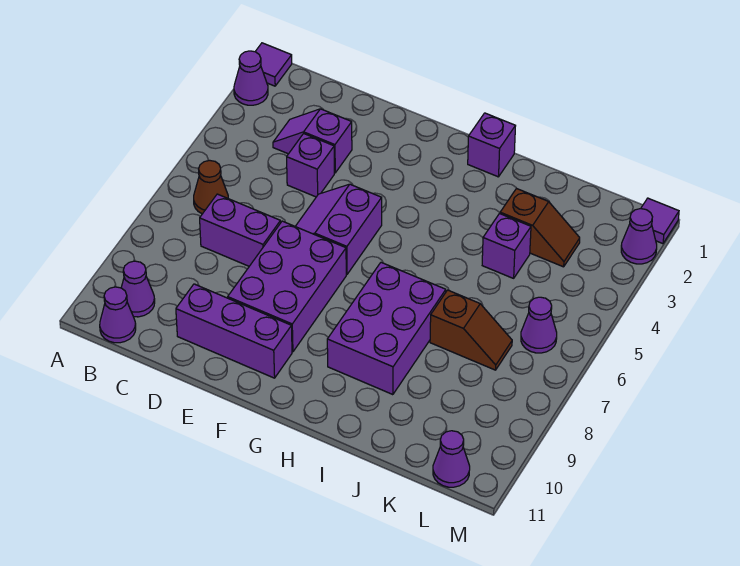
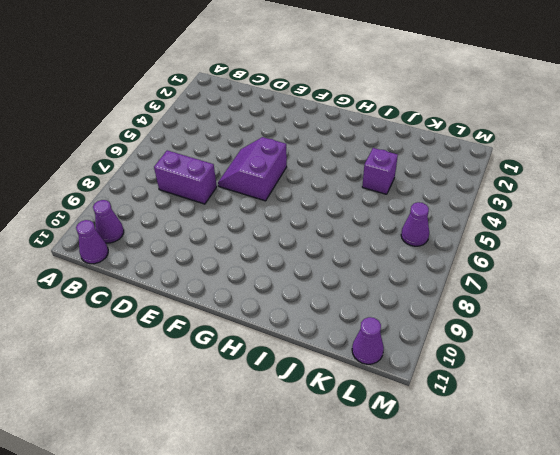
none -> purple tile A1 level 1
none -> purple cone A2 level 1
none -> brown cone B6 level 1

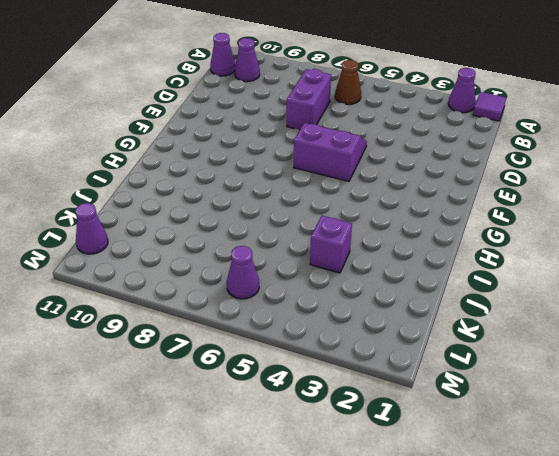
none -> purple slope C3:D3 level 1 top D
none -> purple brick D4 level 1
none -> purple brick D10:F10 level 1

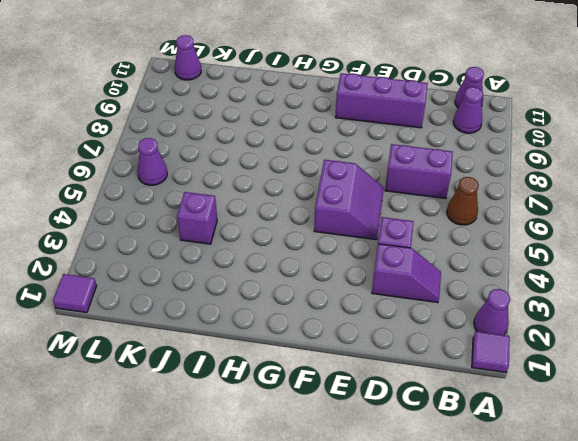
none -> purple brick E7:F9 level 1
none -> purple brick H1 level 1
none -> purple brick H7:I9 level 1

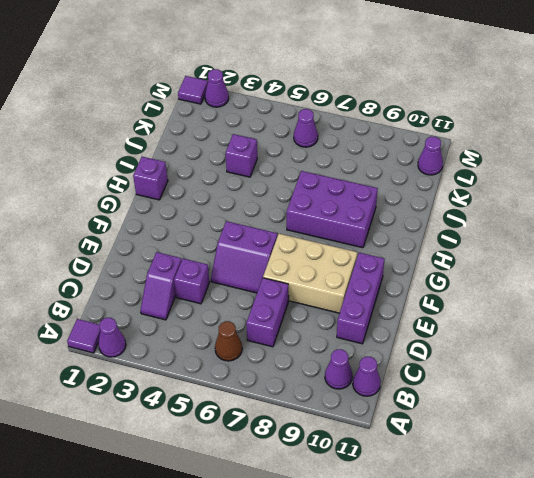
tan brick E7:F9 level 1 -> purple brick E7:F9 level 1
none -> brown slope J3:K3 level 1 top J
none -> brown slope J7:K7 level 1 top J

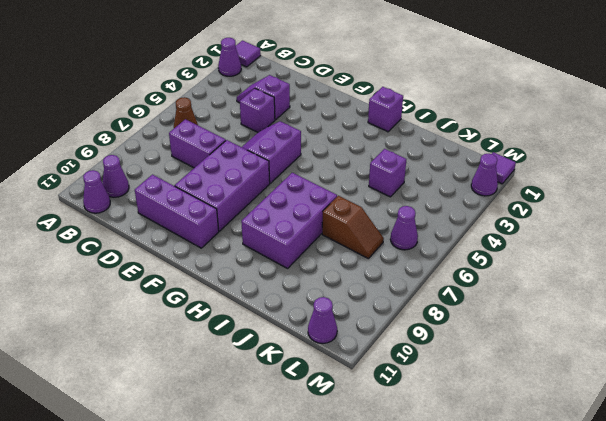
none -> brown slope J3:K3 level 1 top J

